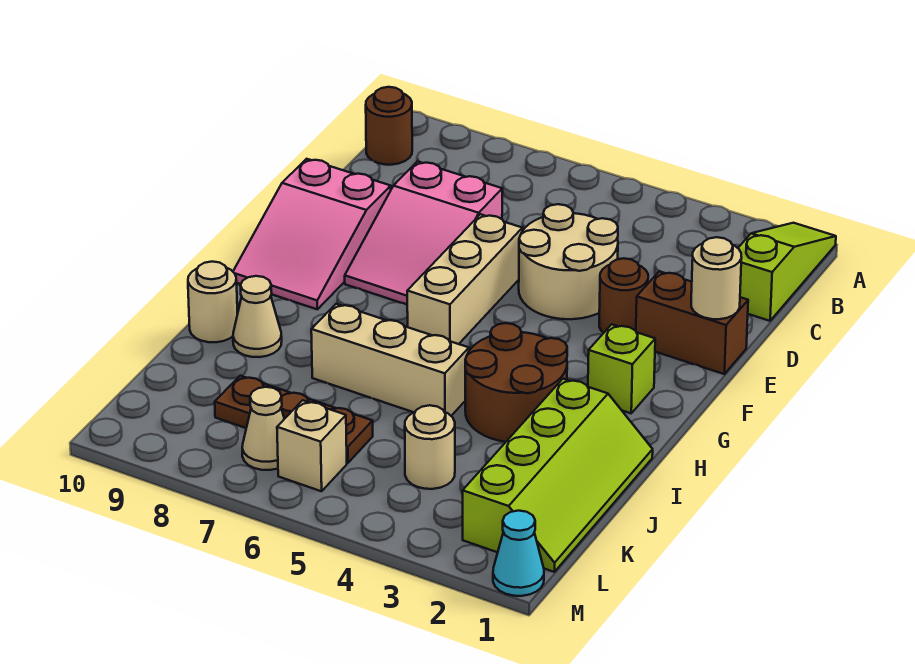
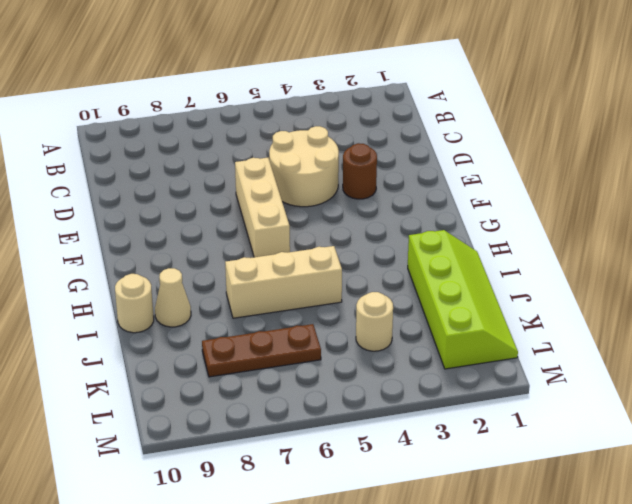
none -> lime slope A1:C1 level 1 top C
none -> brown round brick B10 level 1
none -> pink slope D7:F8 level 1 top D

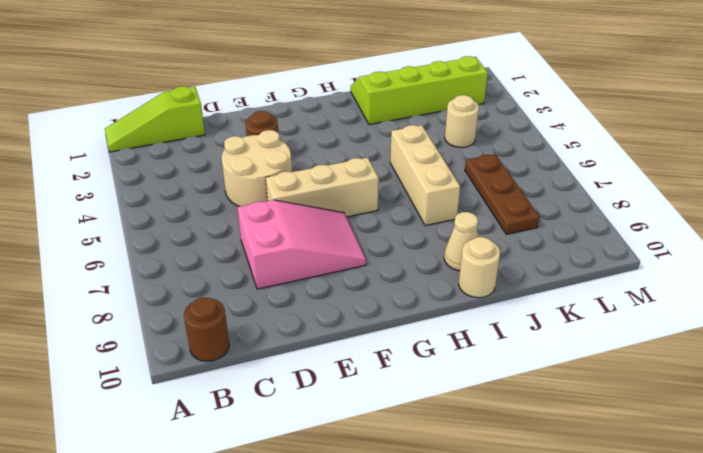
none -> brown brick E1:E2 level 1
none -> pink slope E9:G10 level 1 top E
none -> lime brick G2 level 1

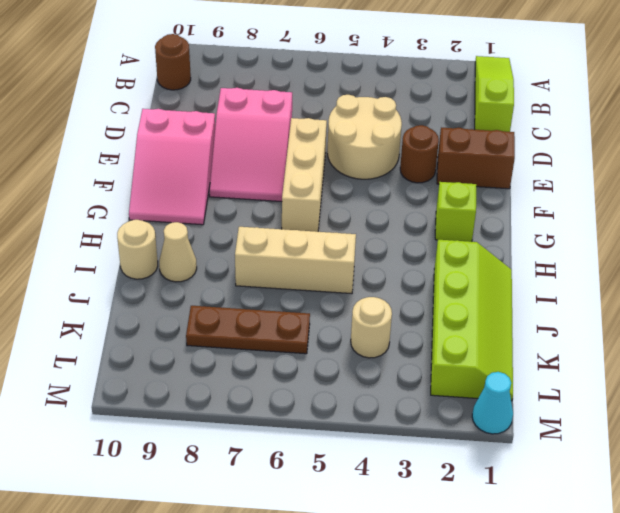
none -> brown round brick H3:I4 level 1
none -> tan brick L6 level 1
none -> tan cone L7 level 1

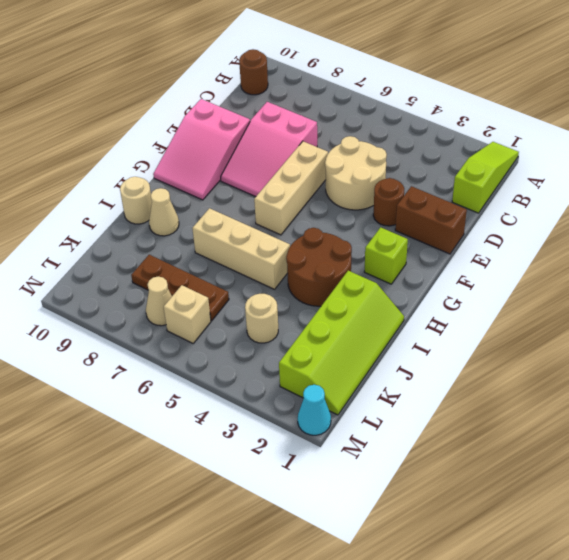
none -> tan round brick E1 level 2

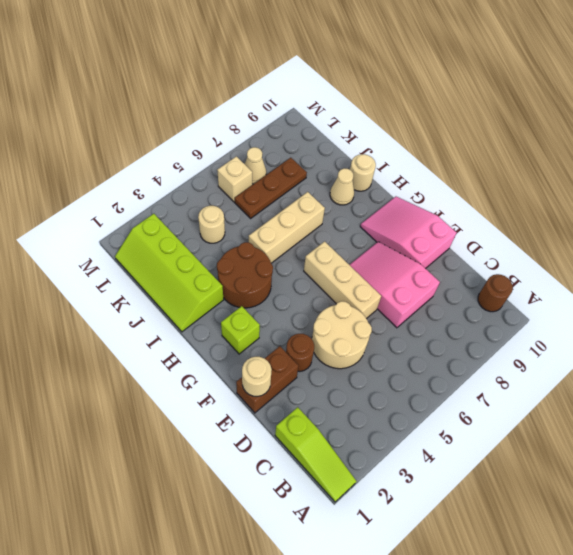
none -> cyan cone M1 level 1

